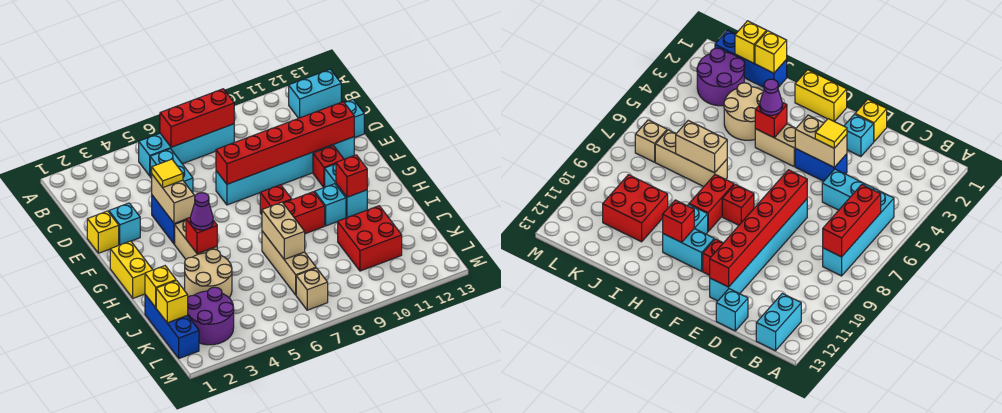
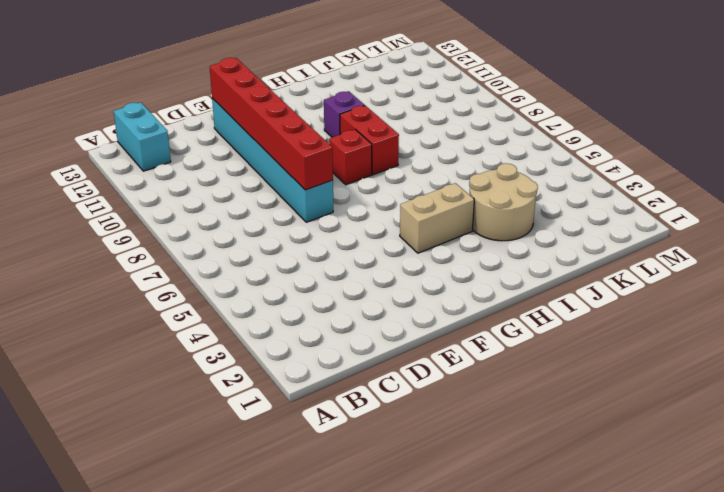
purple brick H10 level 1 -> cyan brick H10 level 1
none -> cyan brick B5:B8 level 1
none -> cyan brick C5:D5 level 1
none -> cyan brick D13 level 1
none -> yellow brick E1 level 1

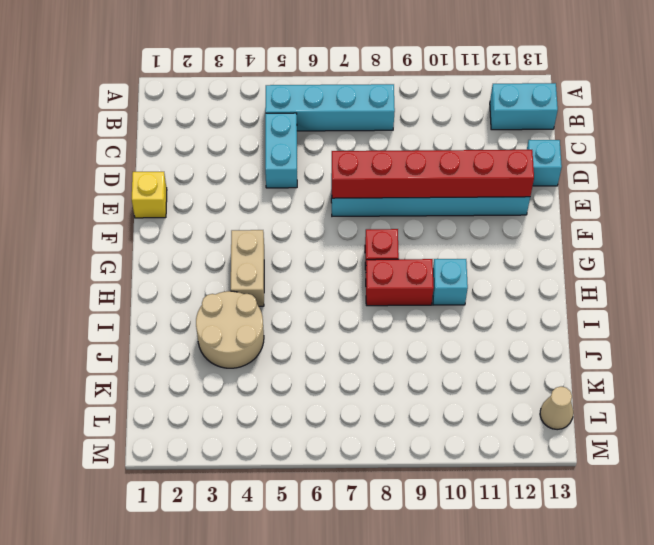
tan cone L13 level 1 -> none
none -> cyan brick E2 level 1
none -> blue brick E4:F4 level 1
none -> red brick F11 level 1
none -> yellow brick G1:H1 level 1

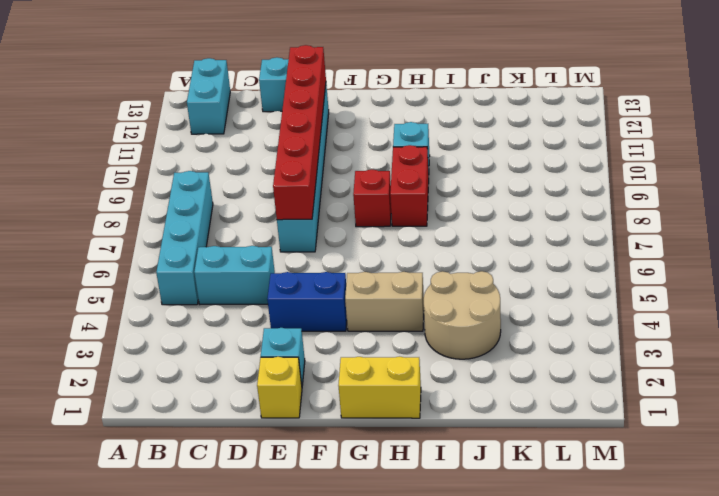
none -> red brick F11 level 1
none -> cyan brick G11:H11 level 1
none -> tan brick I7:K7 level 1
none -> blue brick J1:L1 level 1

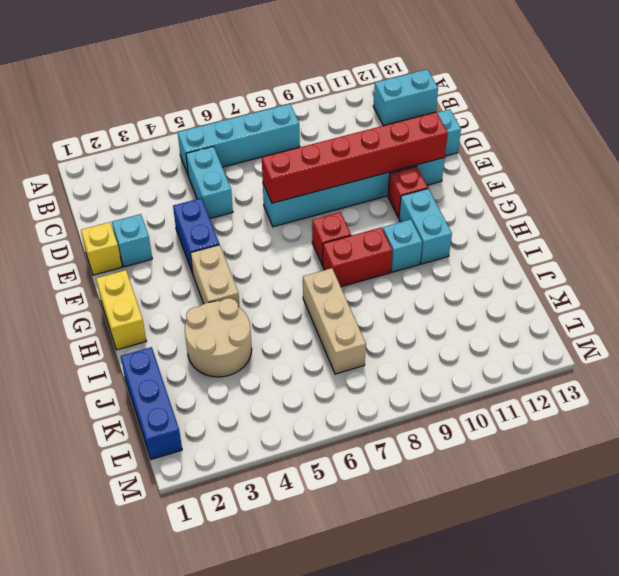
none -> red brick J10:K11 level 1
none -> purple round brick K2:L3 level 1
none -> tan brick L7 level 1
none -> red brick B6:B8 level 2

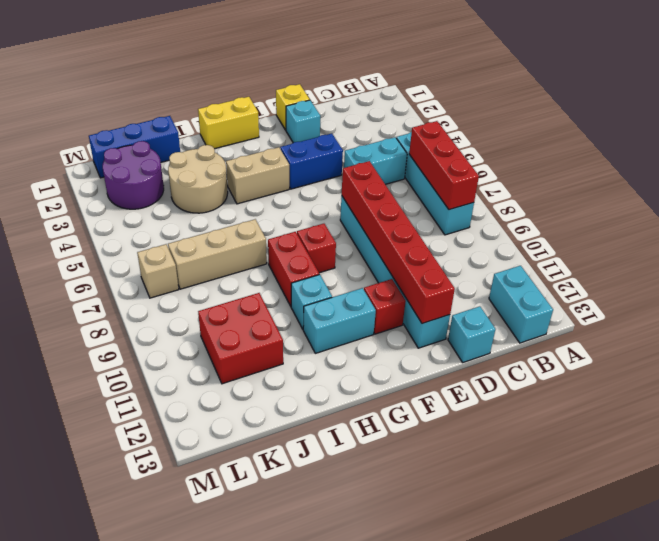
none -> tan brick E4:F4 level 2
none -> red brick H4 level 2
none -> red brick H11 level 2
none -> tan brick I7:J7 level 2

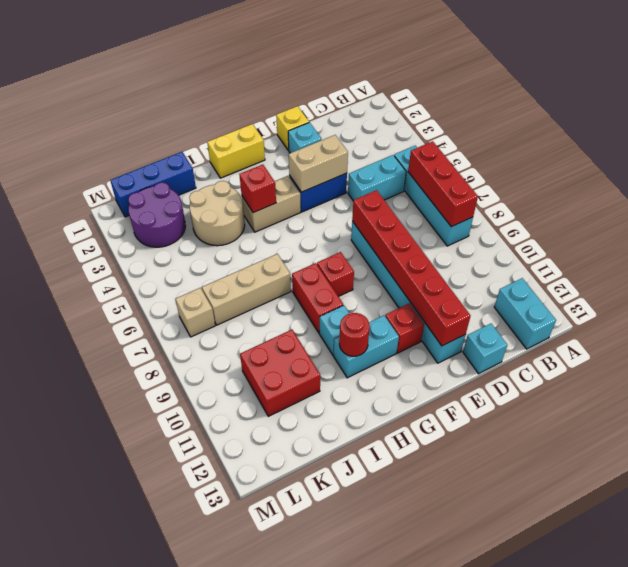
red round brick H11 level 2 -> red brick H11 level 2
none -> tan brick I7:J7 level 2
none -> yellow brick J1 level 2
none -> yellow brick K1 level 2
none -> yellow tile E4 level 3

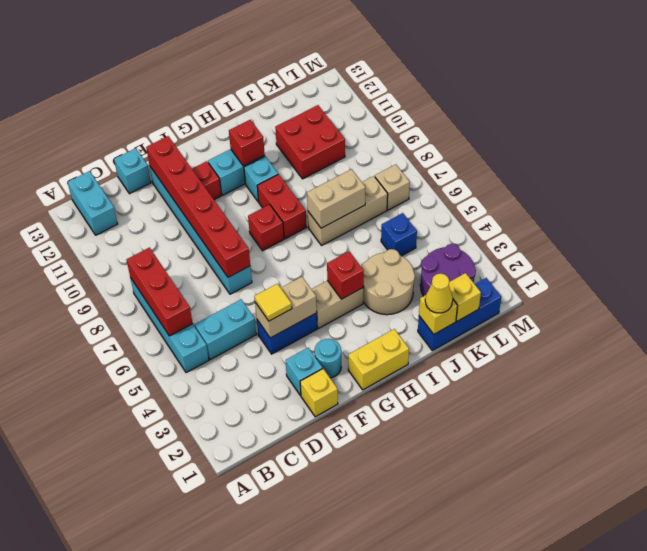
cyan round brick F2 level 1 -> none
yellow cone J1 level 3 -> none
blue brick K5 level 1 -> none
none -> purple cone H4 level 3

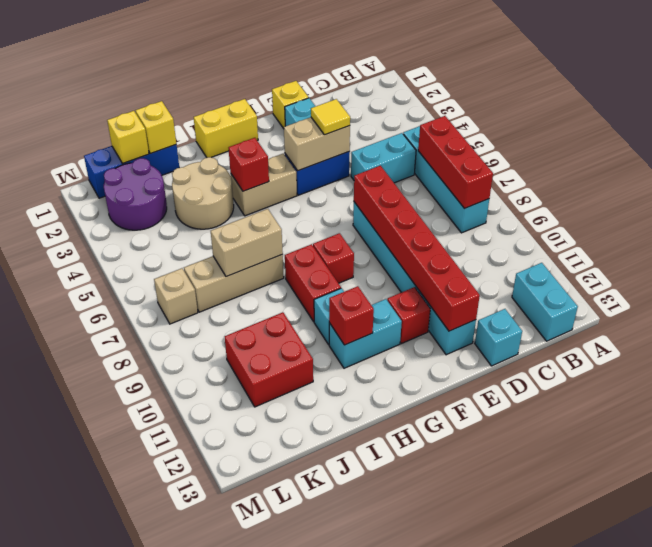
none -> purple cone H4 level 3

